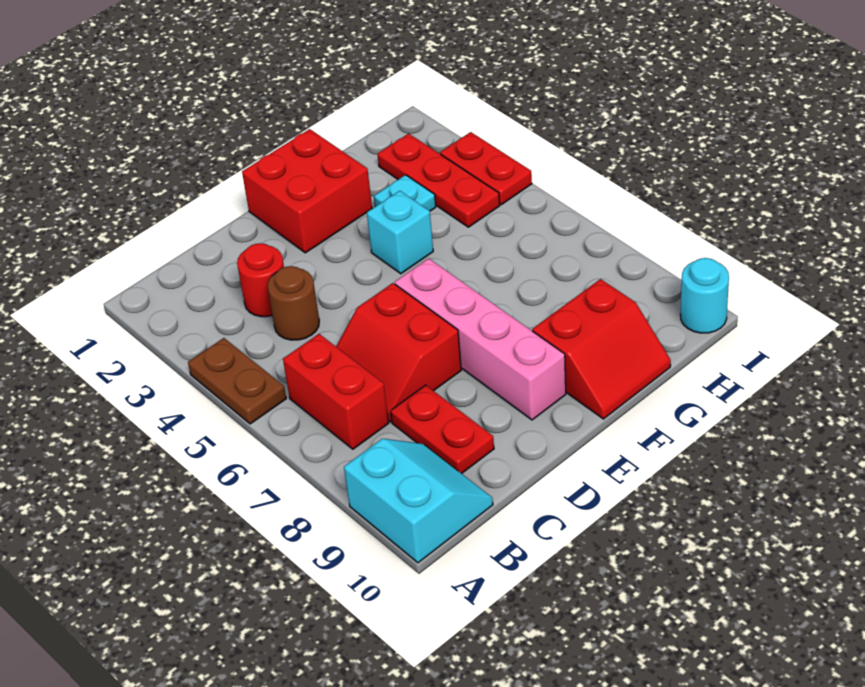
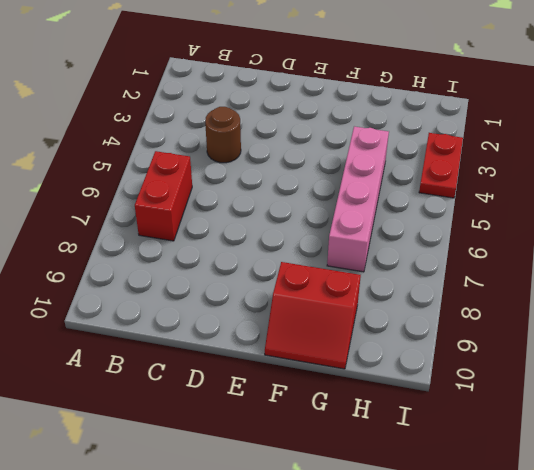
pink brick G4:G7 level 1 -> pink brick E6:E9 level 1
none -> brown plate A4:A5 level 1
none -> cyan slope A9:B10 level 1 top A
none -> red round brick C3 level 1

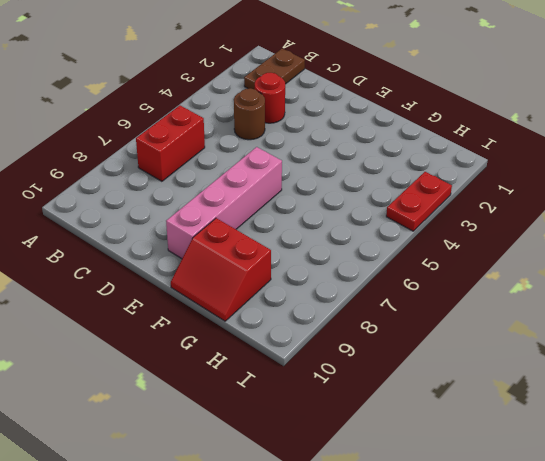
brown plate B1:B2 level 1 -> brown plate A4:A5 level 1
none -> cyan slope A9:B10 level 1 top A
none -> red slope C6:D7 level 1 top D
none -> red plate C8:C9 level 1

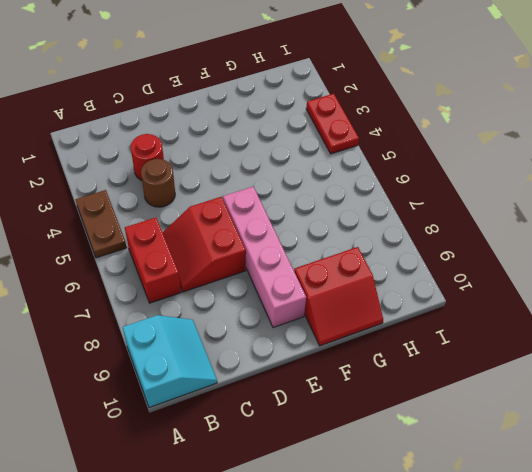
none -> red plate C8:C9 level 1
none -> red brick E1:F2 level 1
none -> cyan brick F4 level 1

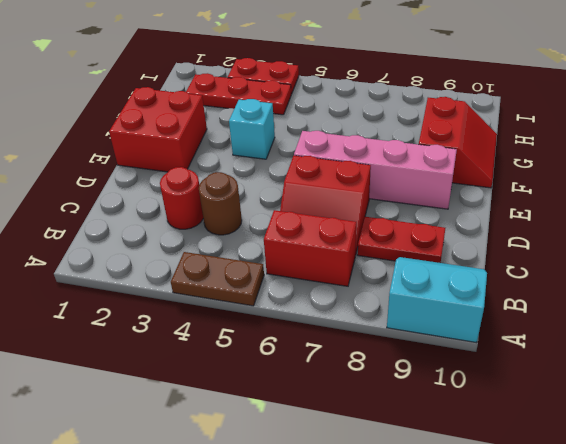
none -> cyan plate G3 level 1
none -> cyan round brick I10 level 1

